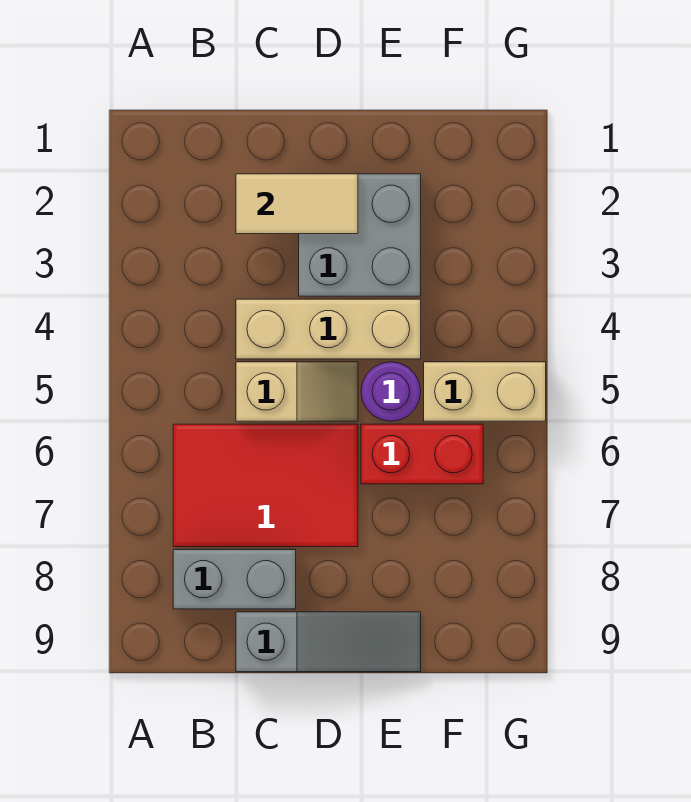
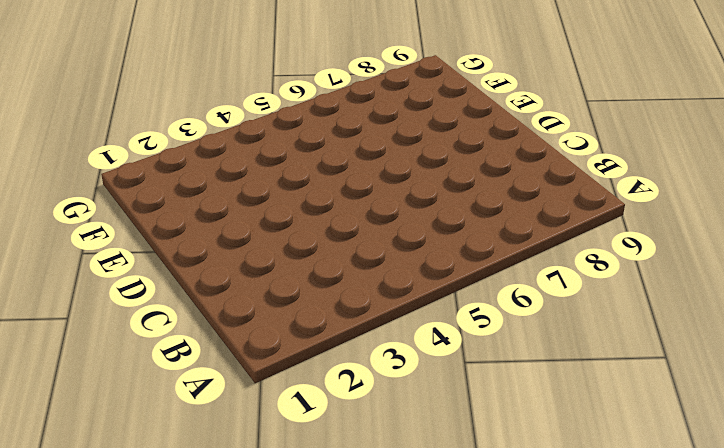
none -> red tile B6:D7 level 1
none -> grey brick B8:C8 level 1

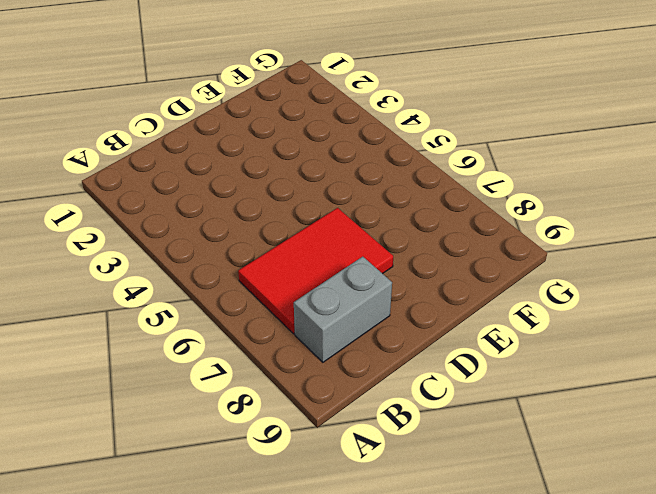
none -> tan brick C4:E4 level 1
none -> tan slope C5:D5 level 1 top C

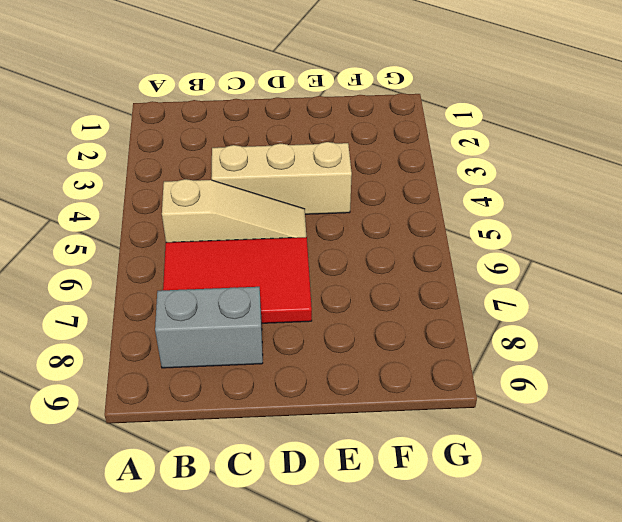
tan slope B5:D5 level 1 top B -> tan slope C5:D5 level 1 top C
none -> grey slope C9:E9 level 1 top C
none -> grey brick D2:E3 level 1

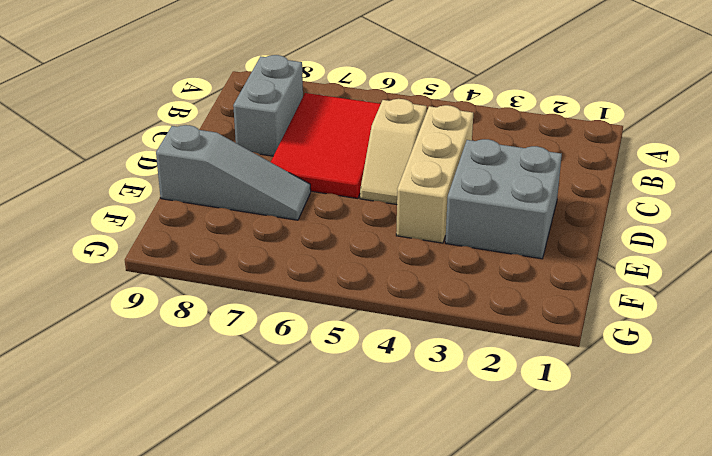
grey slope E7:E9 level 1 top 9 -> grey slope C9:E9 level 1 top C
none -> purple round brick E5 level 1
none -> red brick E6:F6 level 1

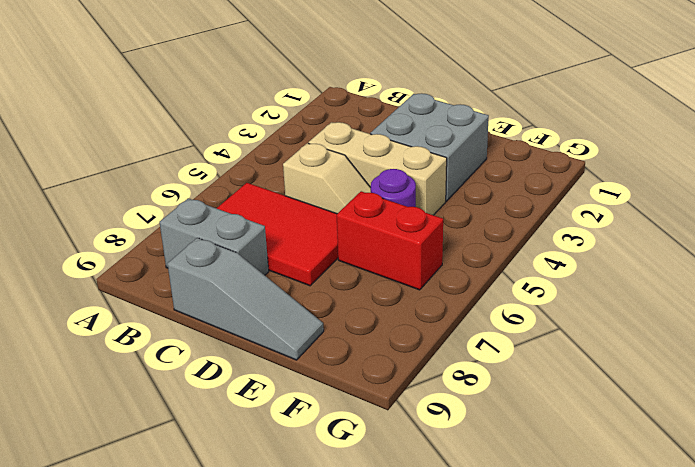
none -> tan brick F5:G5 level 1
none -> tan tile C2:D2 level 2

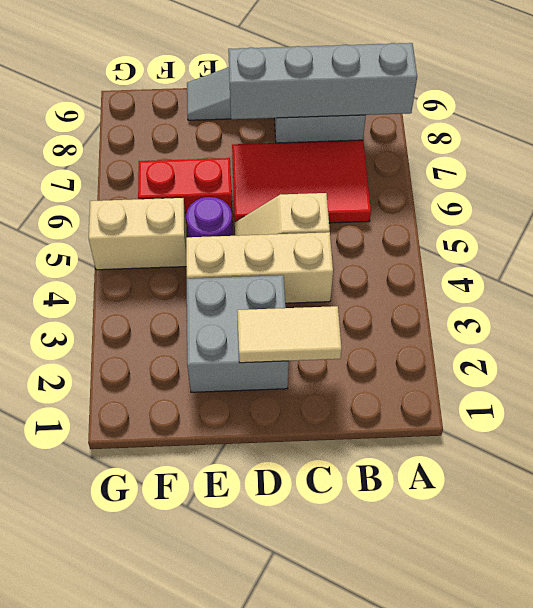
grey brick A8:D8 level 2 -> none

